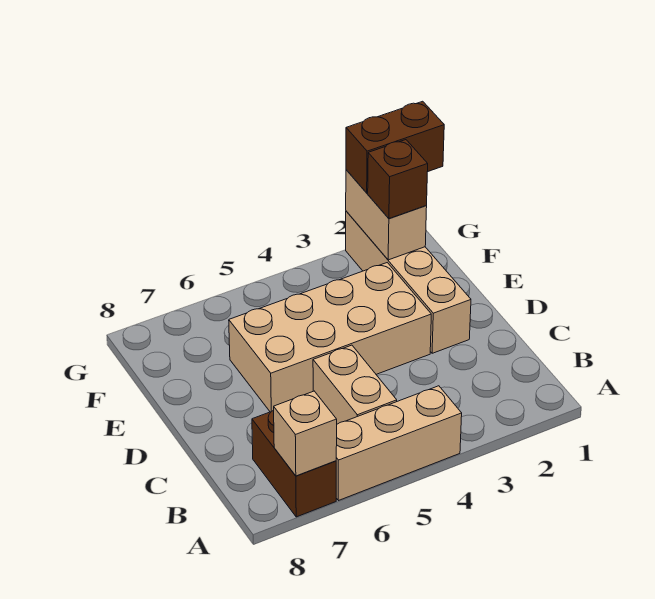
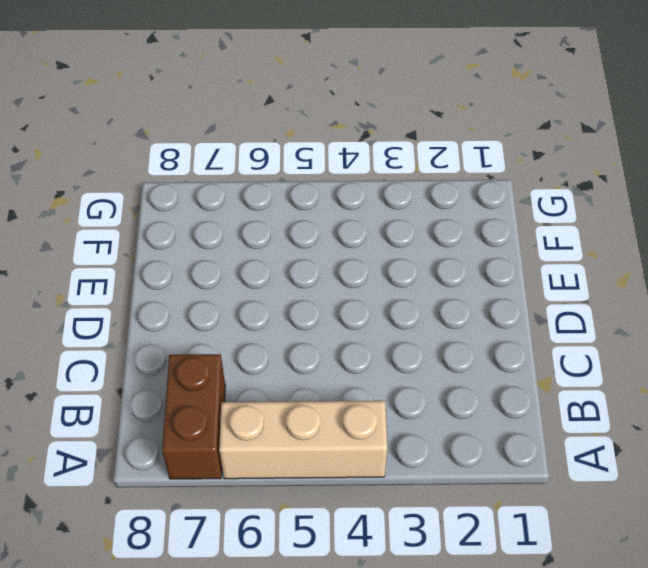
none -> tan brick B5:C5 level 1
none -> tan brick D2:G2 level 1

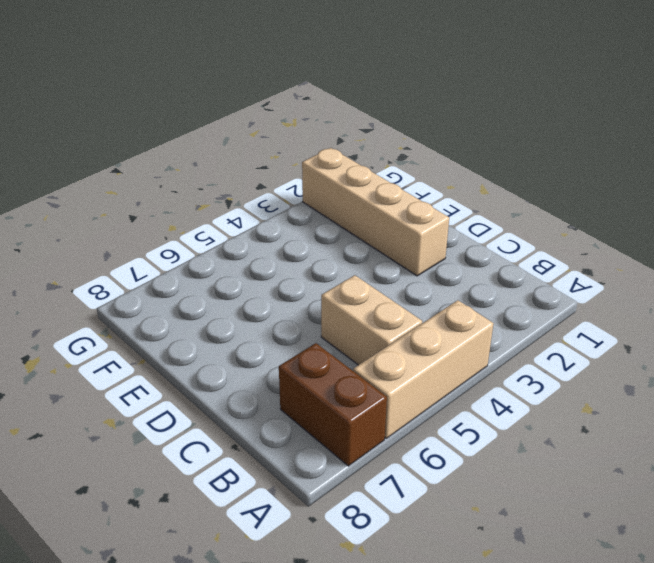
none -> tan brick D3:E6 level 1
none -> tan brick A7 level 2

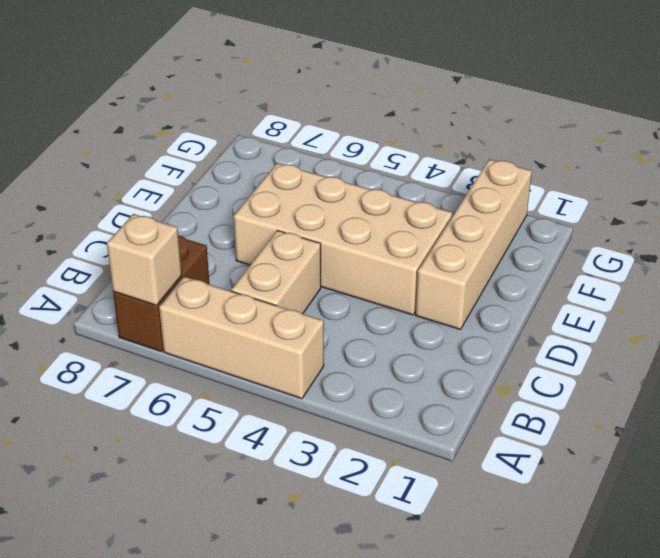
none -> tan brick F2:G2 level 2
none -> brown brick F2 level 3

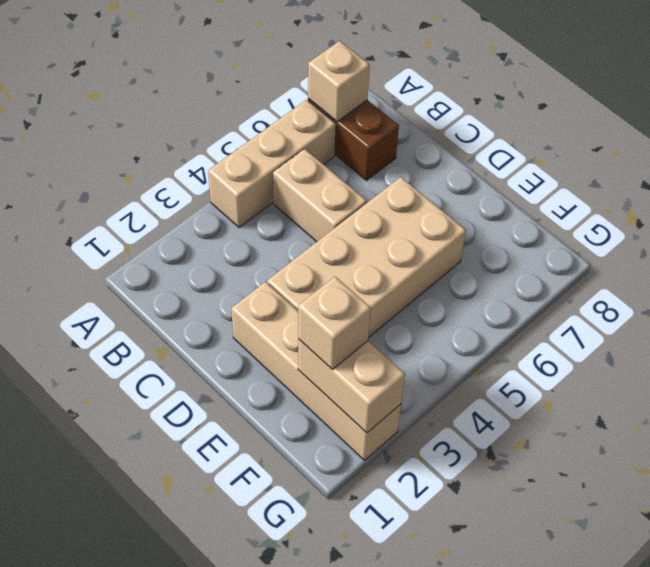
tan brick F2 level 3 -> brown brick F2 level 3
none -> brown brick G1:G2 level 3

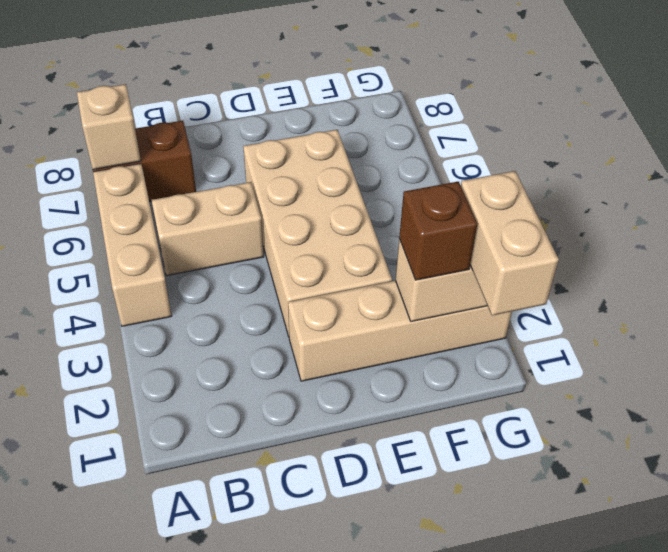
tan brick G1:G2 level 3 -> brown brick G1:G2 level 3

